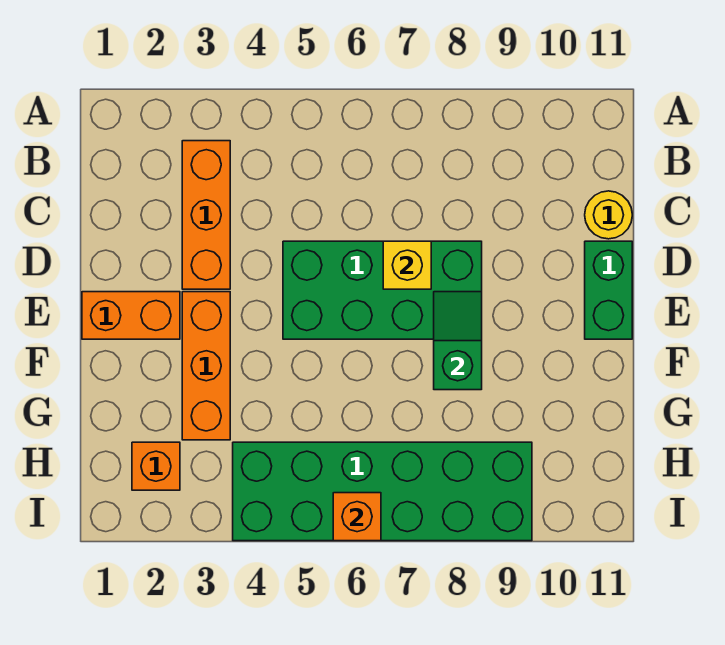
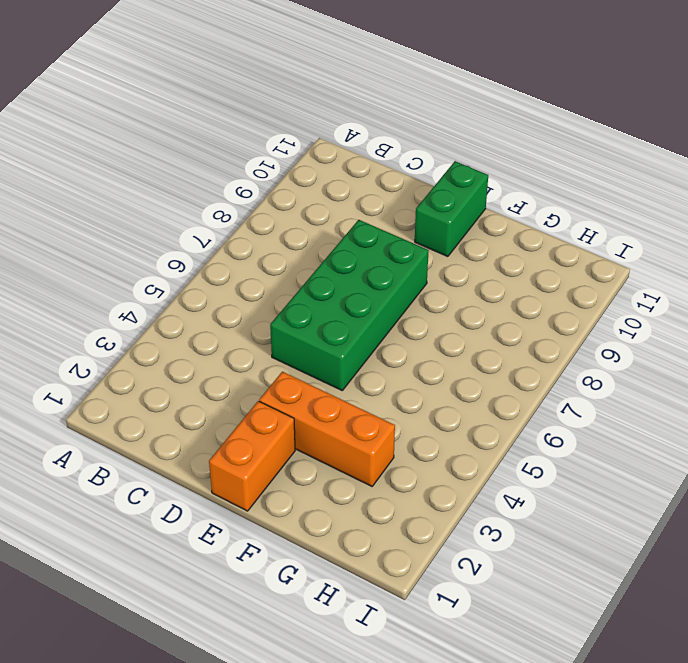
green brick E10:E11 level 1 -> green brick D11:E11 level 1
none -> orange brick B3:D3 level 1
none -> yellow round brick C11 level 1

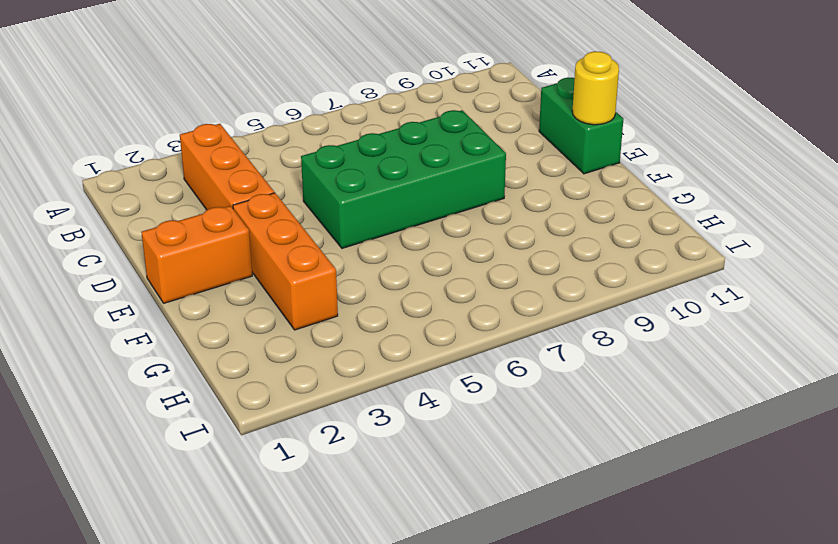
yellow round brick E11 level 2 -> yellow round brick C11 level 1
none -> orange brick H2 level 1
none -> green brick H4:I9 level 1

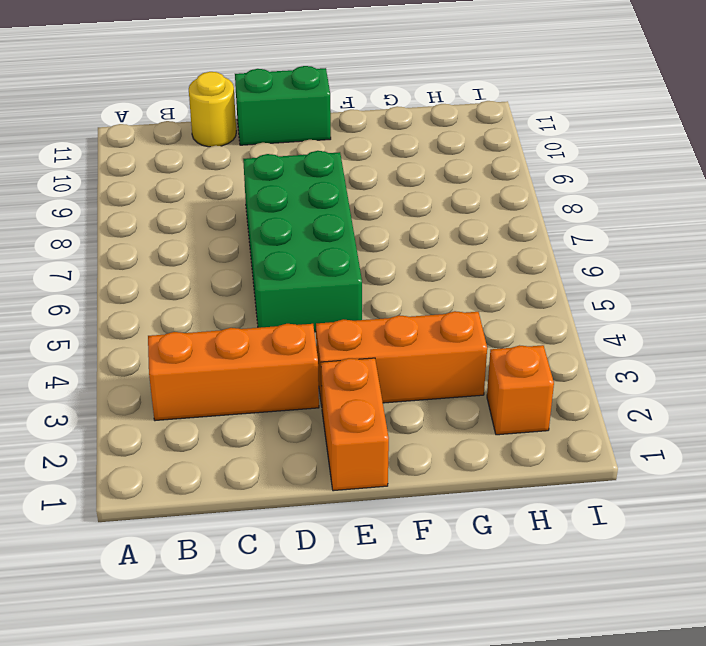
none -> green brick H4:I9 level 1
none -> yellow brick D7 level 2

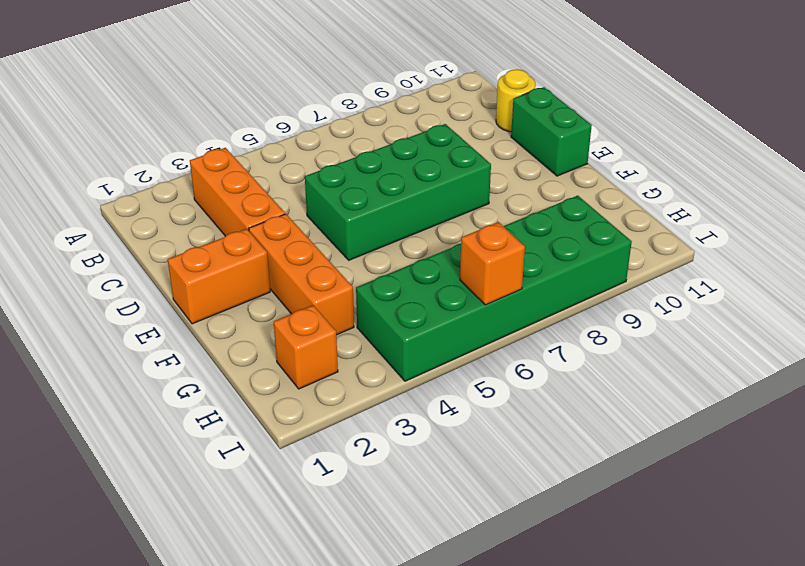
none -> yellow brick D7 level 2
none -> green slope E8:F8 level 2 top F

